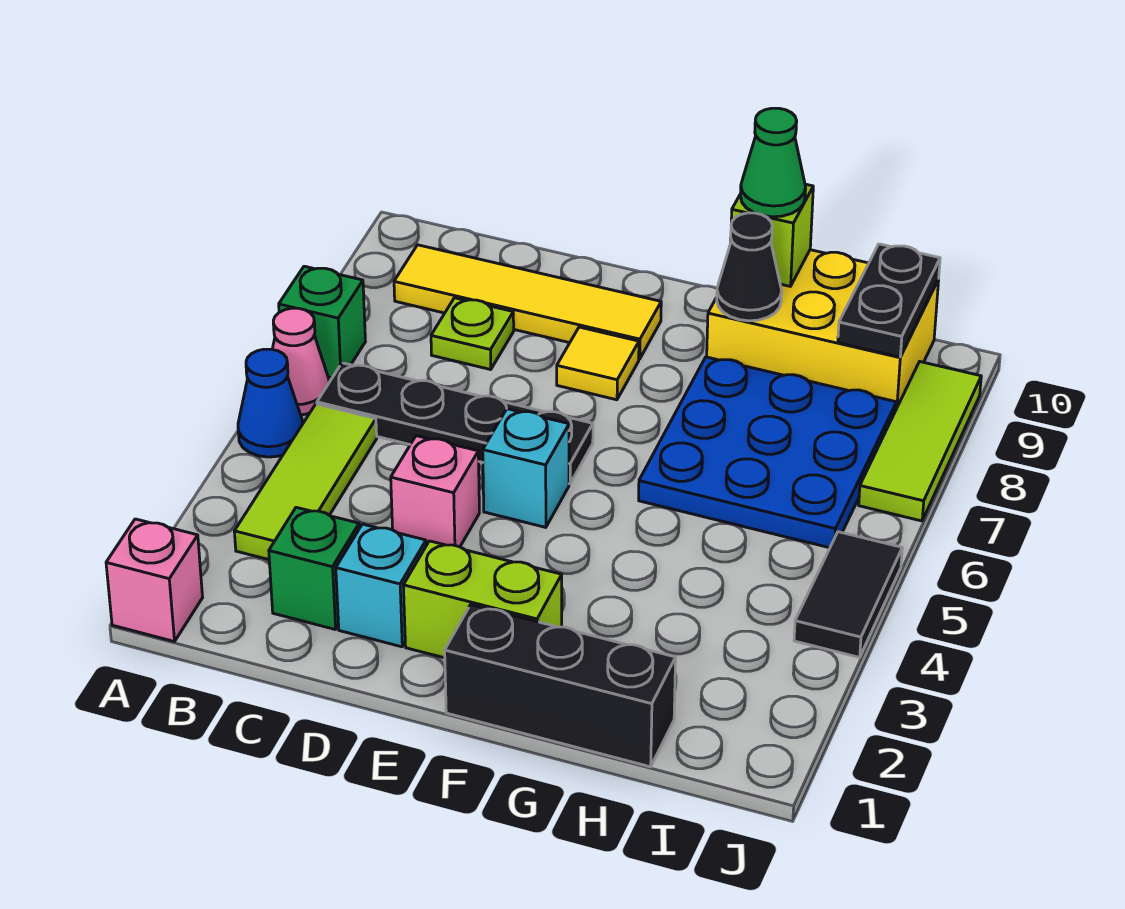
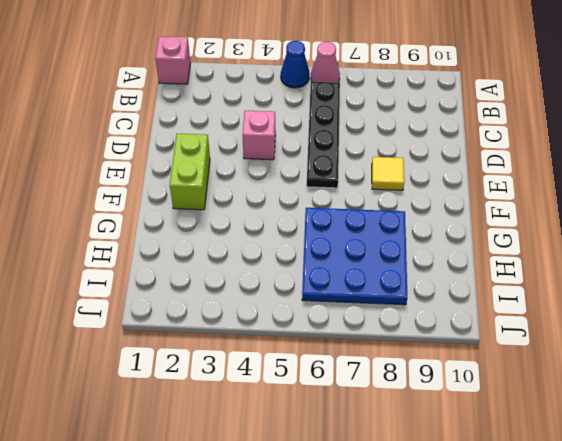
none -> green brick A7 level 1
none -> lime tile B3:B5 level 1
none -> yellow tile B9:E9 level 1

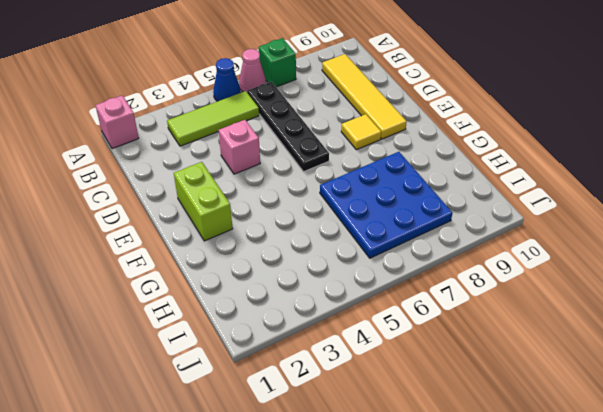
none -> green brick C2 level 1
none -> lime plate C8 level 1
none -> cyan brick D2 level 1

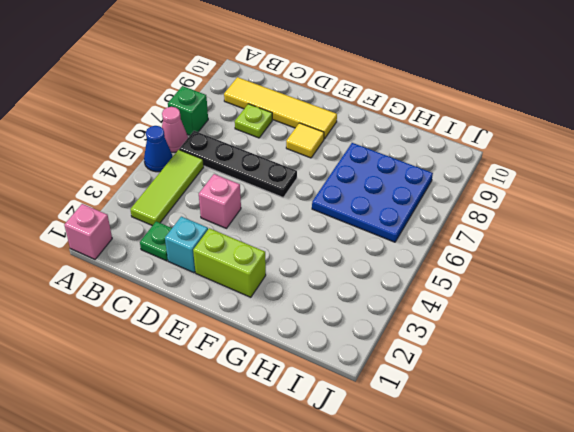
green plate C2 level 1 -> green brick C2 level 1
none -> cyan brick E5 level 1
none -> black brick F1:H1 level 1
none -> yellow brick G9:I10 level 1

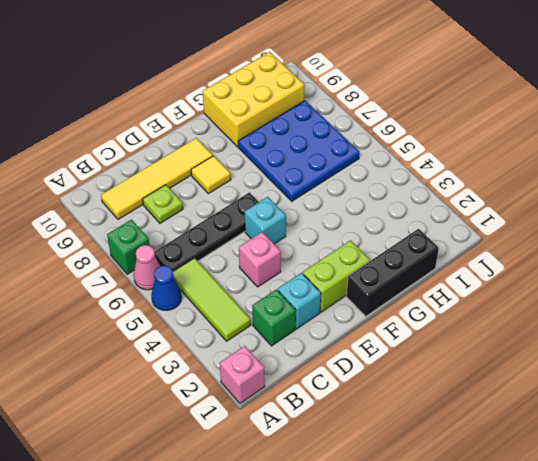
none -> black tile J4:J5 level 1
none -> lime tile J7:J9 level 1
none -> black cone G9 level 2

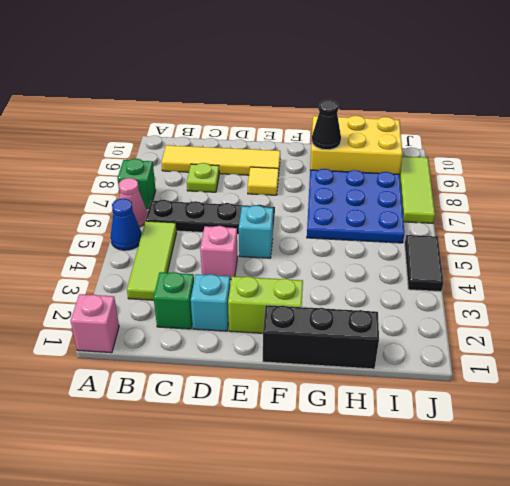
none -> lime brick G10 level 2
none -> black plate I9:I10 level 2
none -> green cone G10 level 3

